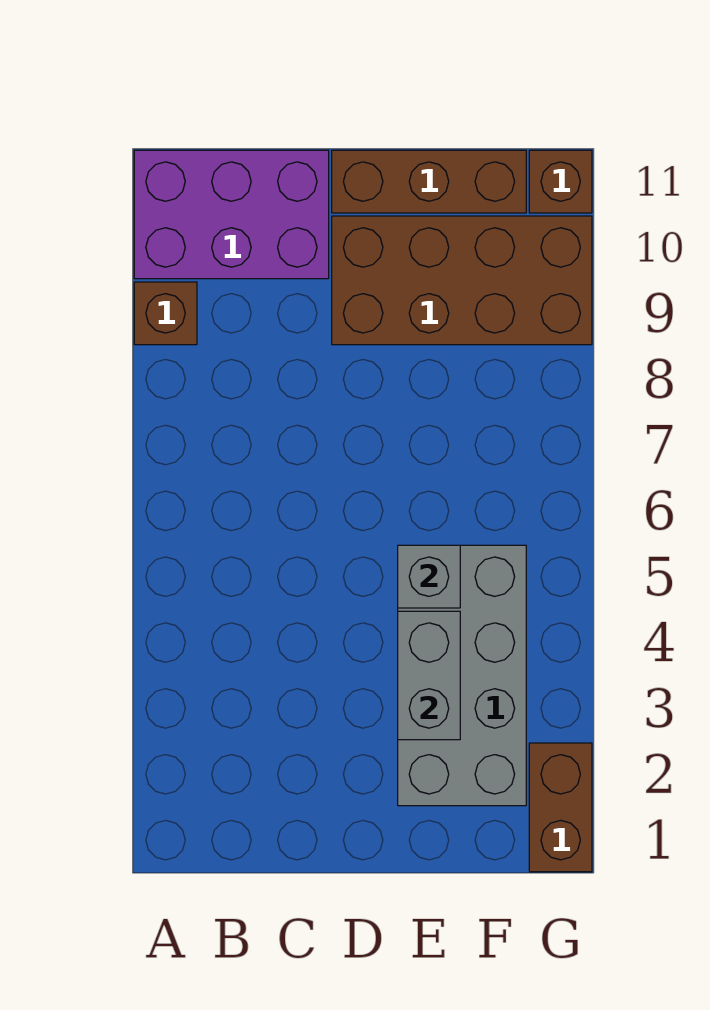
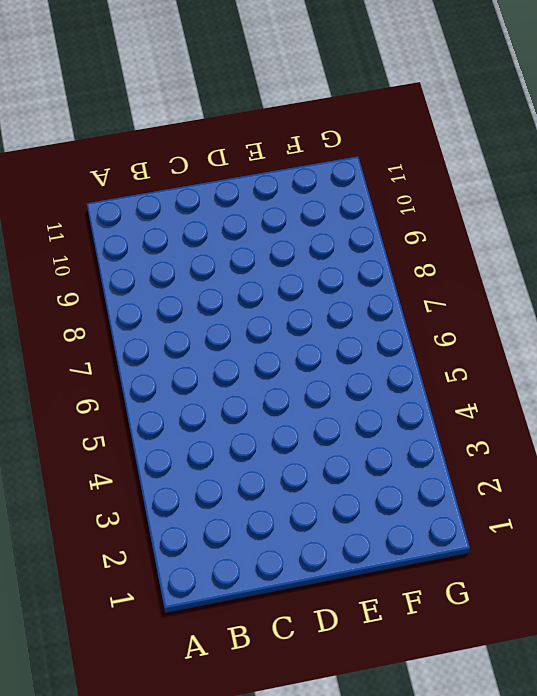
none -> brown brick A9 level 1
none -> purple brick A10:C11 level 1

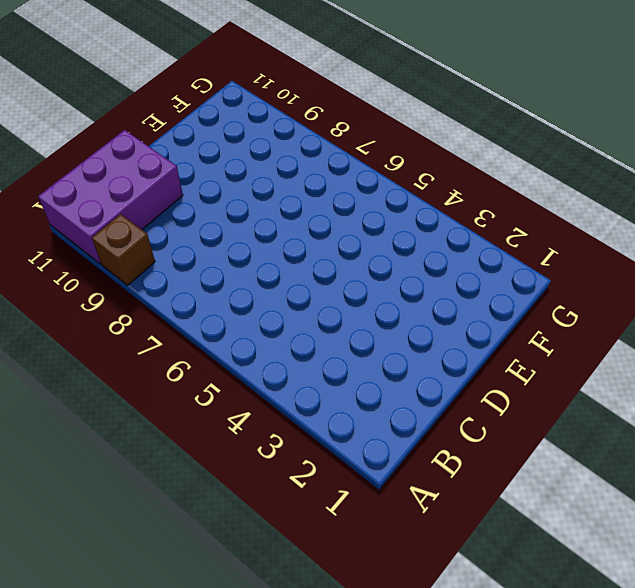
none -> brown brick D9:G10 level 1
none -> brown brick D11:F11 level 1

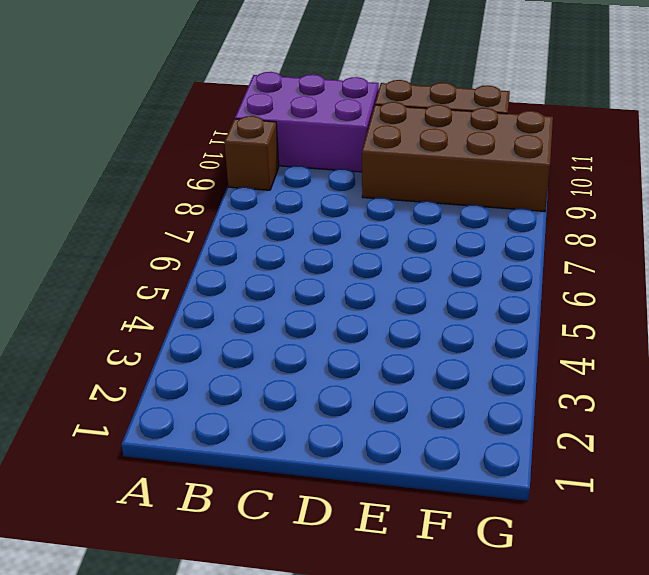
none -> grey brick E2:F5 level 1
none -> brown brick G1:G2 level 1

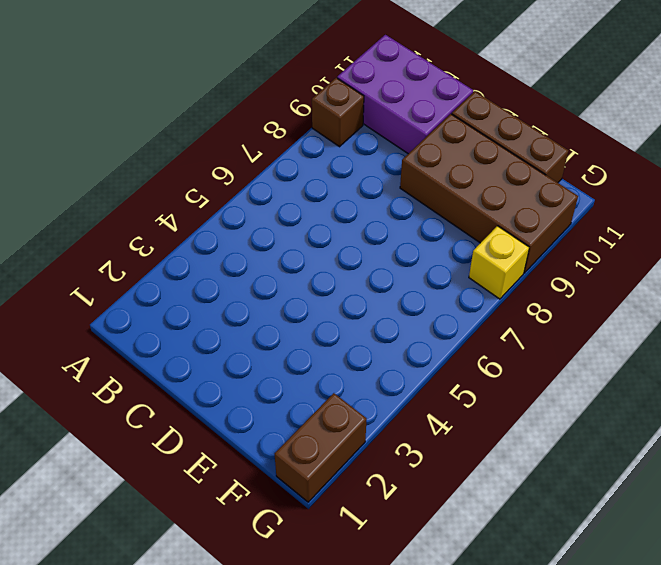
yellow brick G8 level 1 -> none
none -> grey brick E2:F5 level 1
none -> brown brick G11 level 1

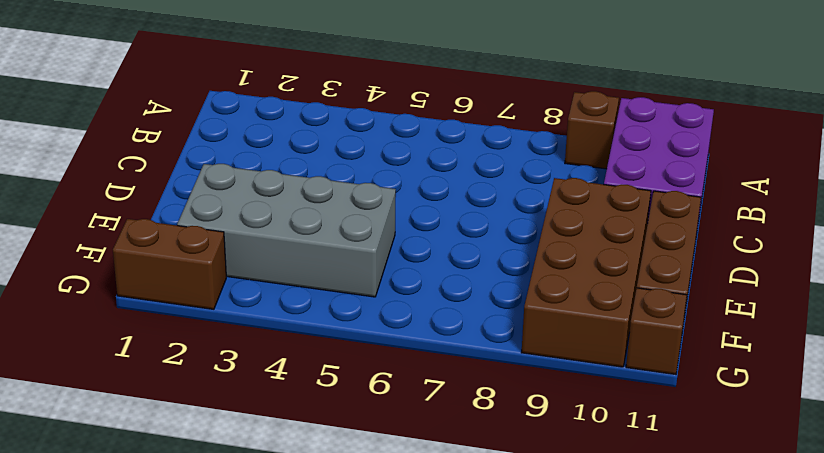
none -> grey brick E3:E4 level 2
none -> grey brick E5 level 2

